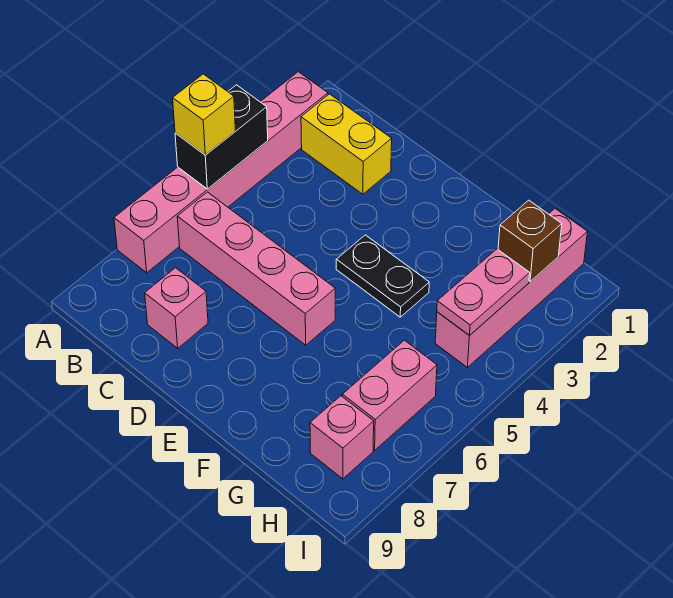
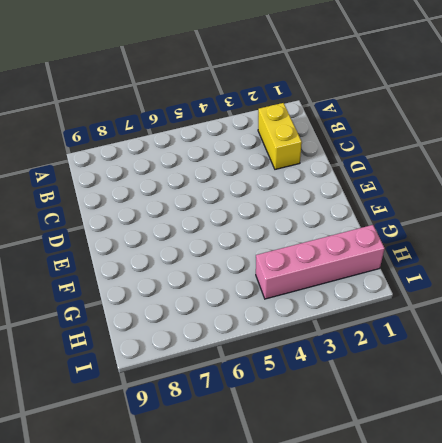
none -> pink brick A2:A7 level 1
none -> pink brick B6:E6 level 1
none -> pink brick C8 level 1

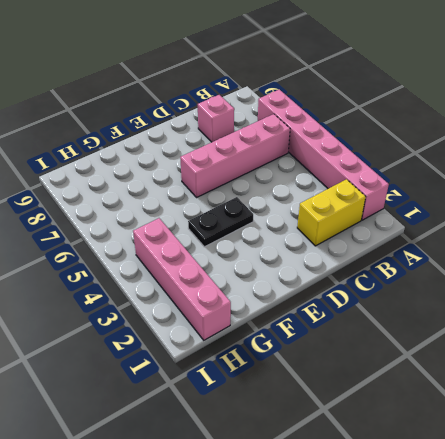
none -> pink brick H6:H7 level 1
none -> pink brick H8 level 1
none -> black brick A4:A5 level 2

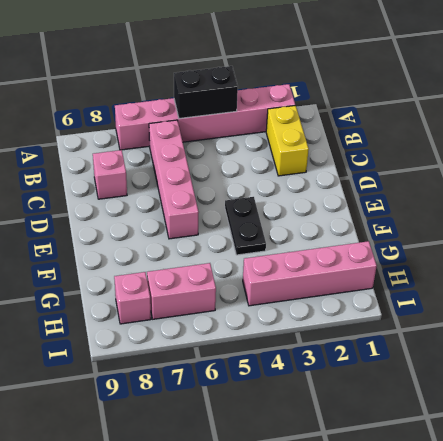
none -> brown brick H2 level 2
none -> pink plate H3:H4 level 2
none -> yellow brick A5 level 3

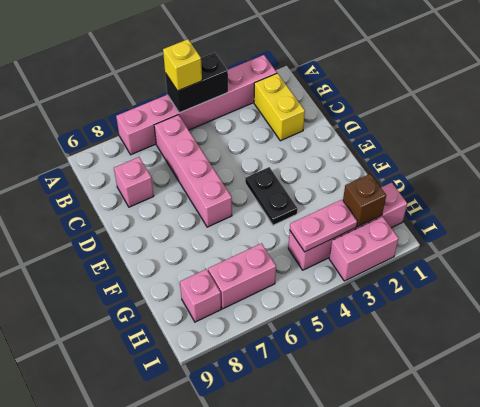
pink brick I2:I3 level 1 -> none

